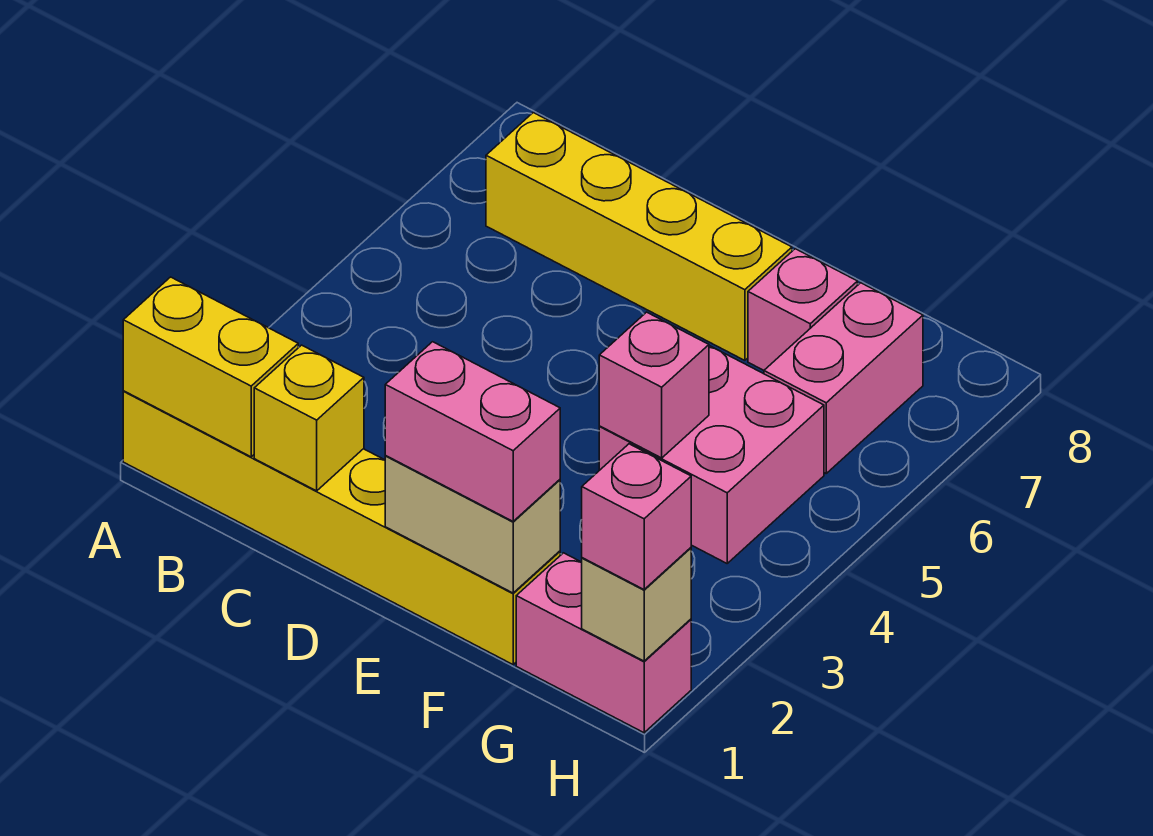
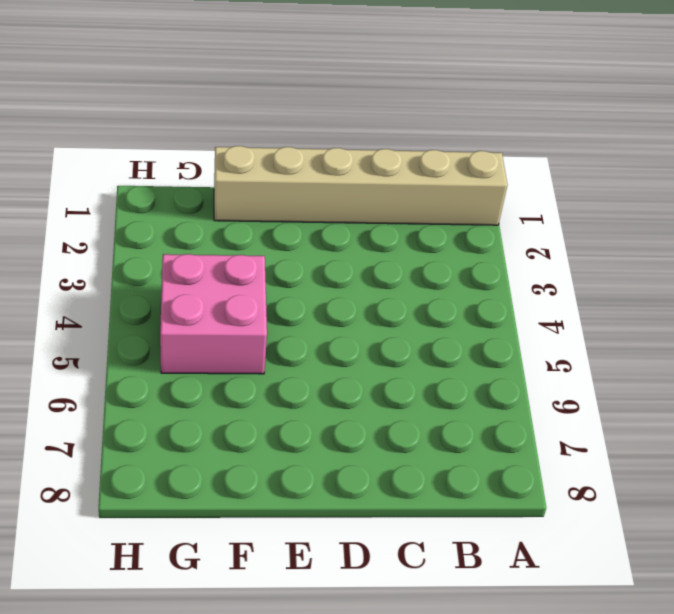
tan brick A1:F1 level 1 -> yellow brick A1:F1 level 1
none -> yellow brick B7:E7 level 1
none -> pink brick F7 level 1
none -> pink brick G1:H1 level 1

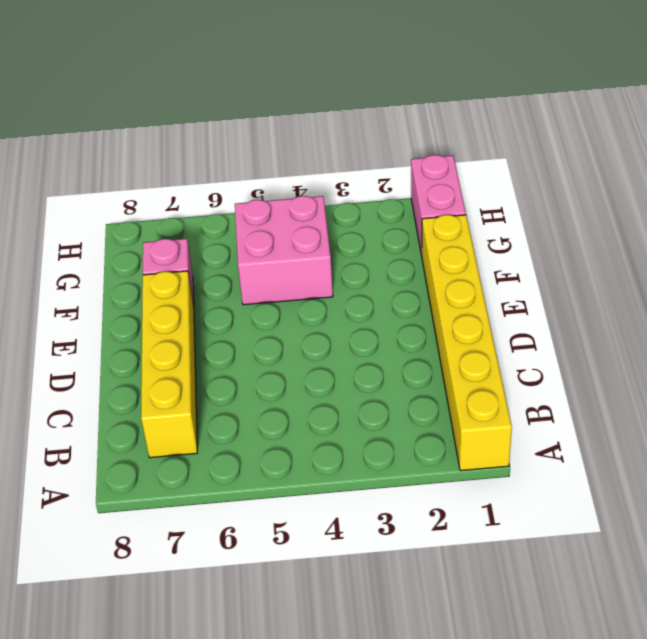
none -> pink brick G6:G7 level 1
none -> yellow brick A1:B1 level 2
none -> yellow brick C1 level 2

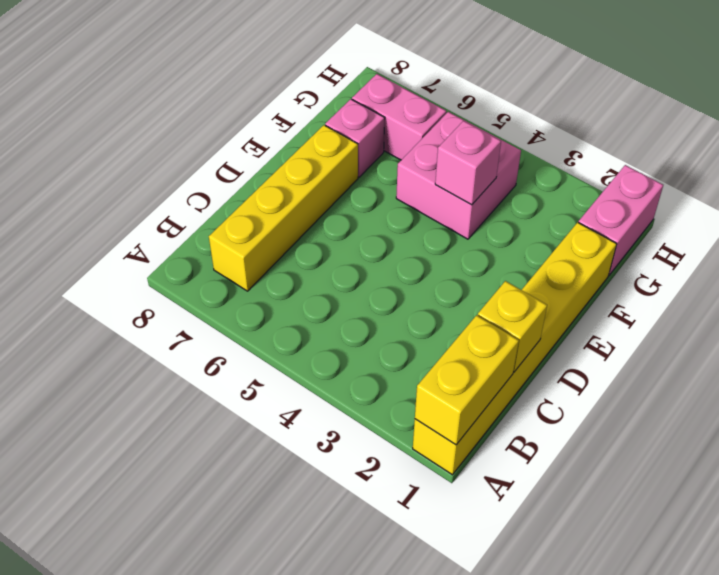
none -> tan brick E1:F1 level 2
none -> tan brick H1 level 2
none -> pink brick E1:F1 level 3

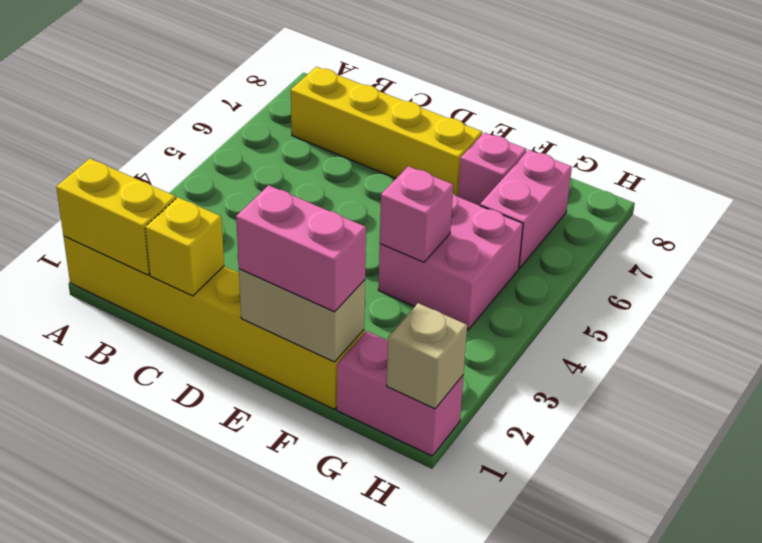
none -> pink brick H1 level 3

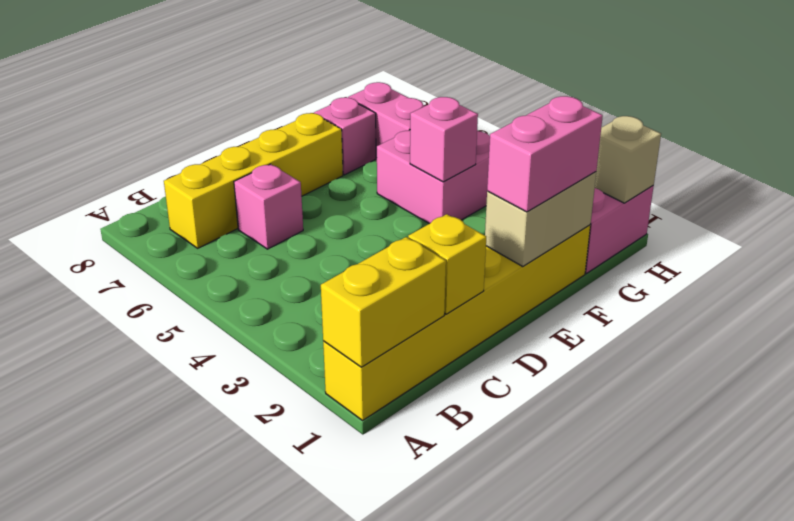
pink brick C6 level 1 -> pink brick H1 level 3

